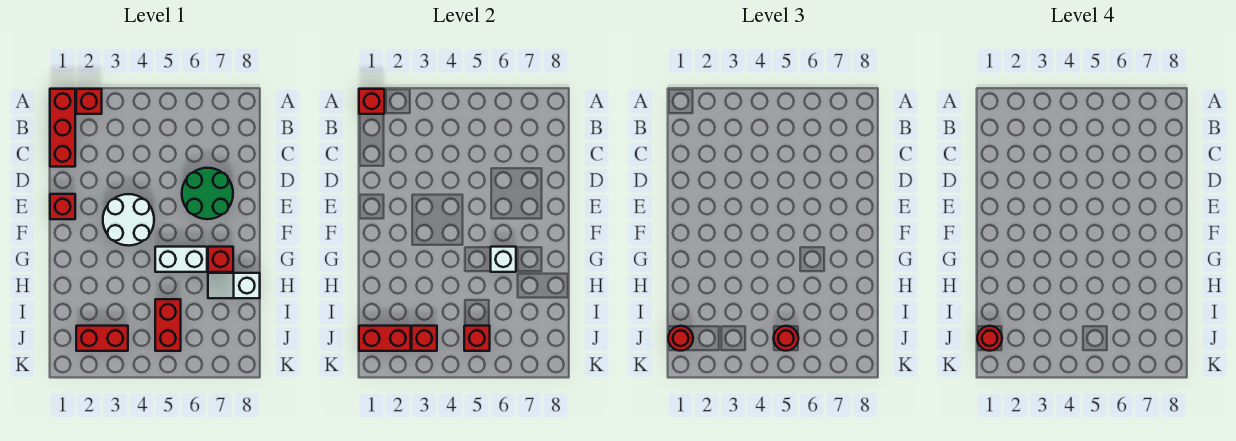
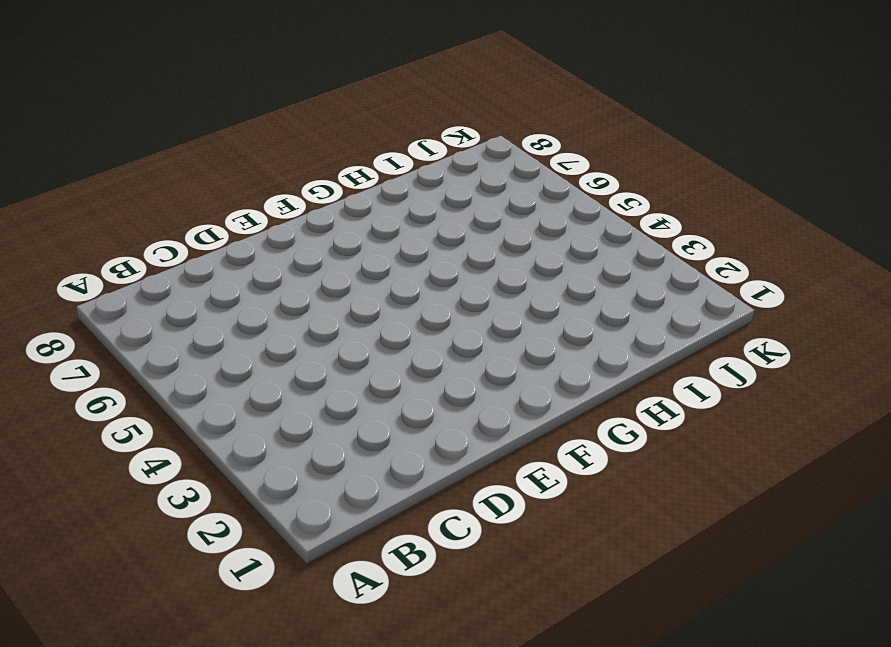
none -> red brick A1:C1 level 1
none -> red brick A2 level 1
none -> green round brick D6:E7 level 1

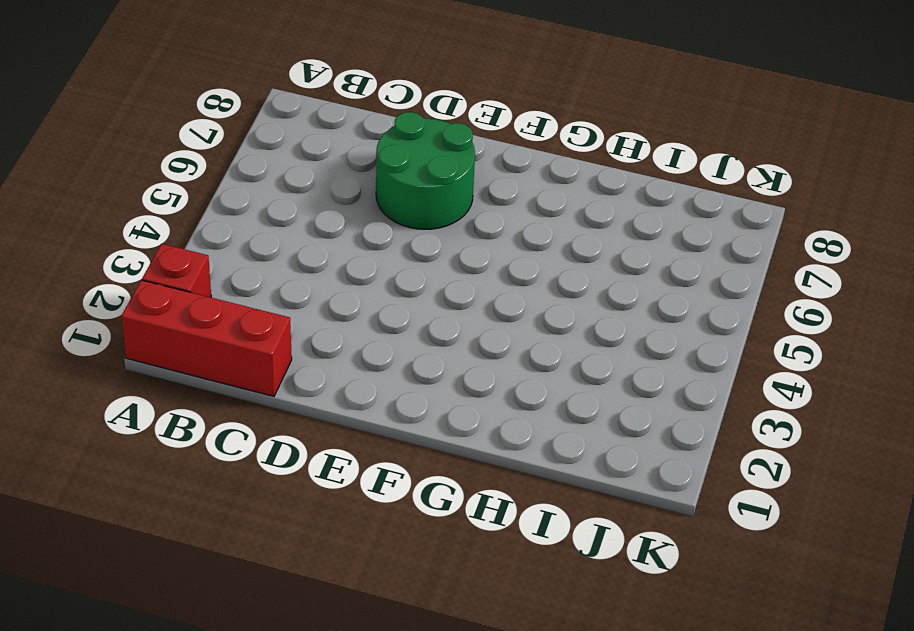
none -> red brick E1 level 1
none -> white round brick E3:F4 level 1
none -> white brick G5:G6 level 1

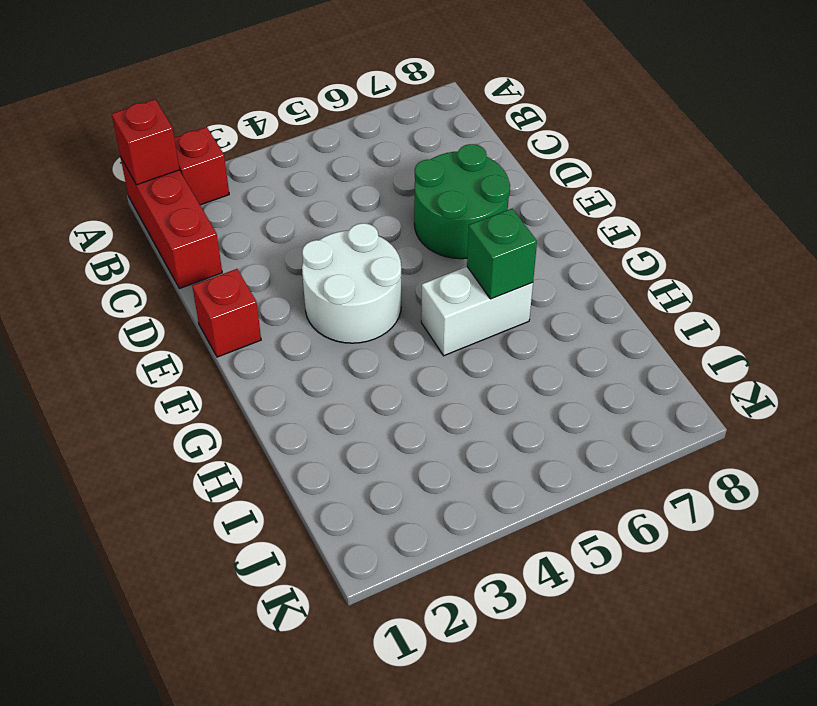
green brick G6 level 2 -> white brick G6 level 2
none -> red brick G7 level 1
none -> white slope H7:H8 level 1 top 8
none -> red brick I5:J5 level 1

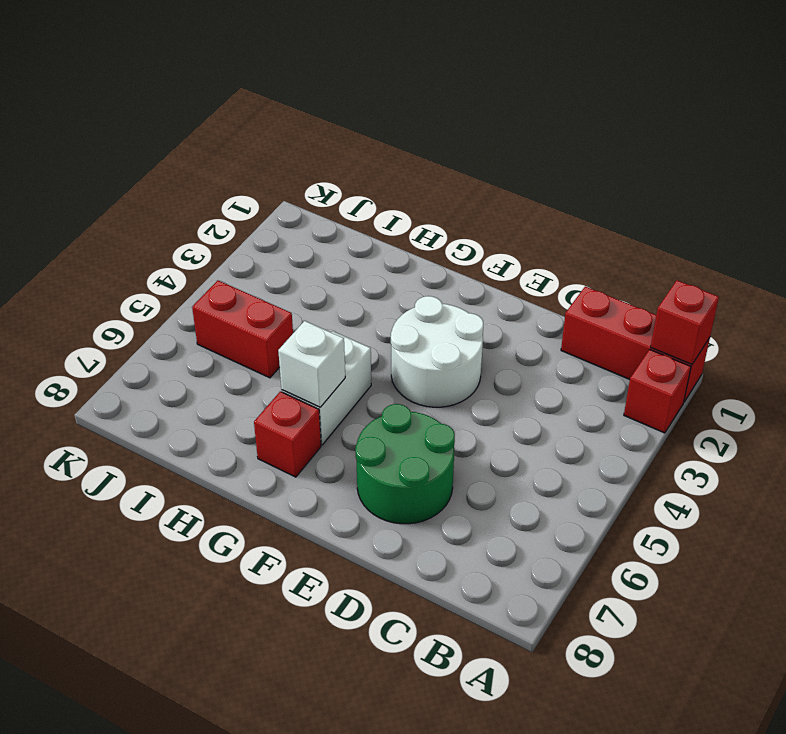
none -> red brick E1 level 1
none -> white slope H7:H8 level 1 top 8
none -> red brick J2:J3 level 1

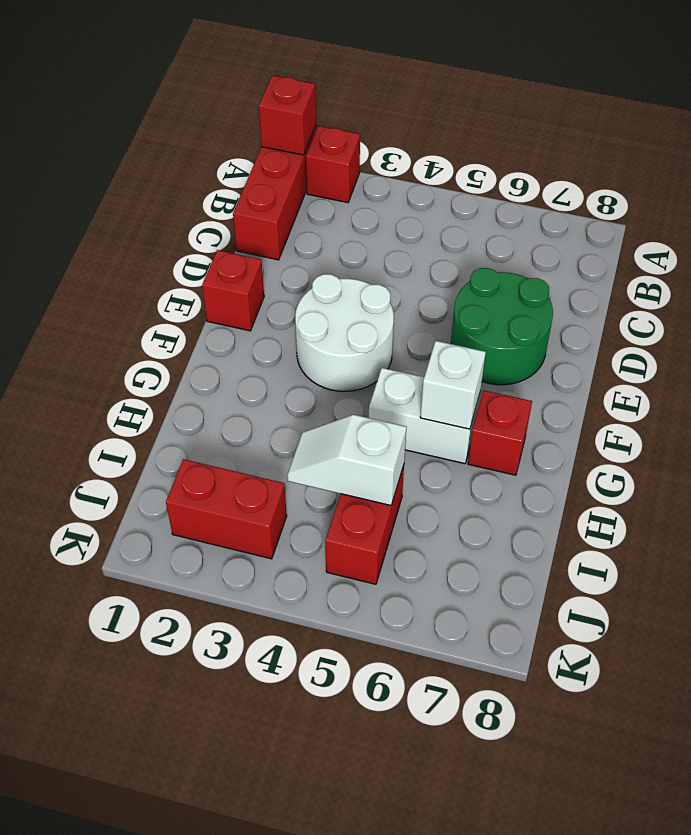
white slope I4:I5 level 2 top 5 -> white slope H7:H8 level 1 top 8
none -> red brick J1:J2 level 2
none -> red brick J3 level 2
none -> red brick J5 level 2

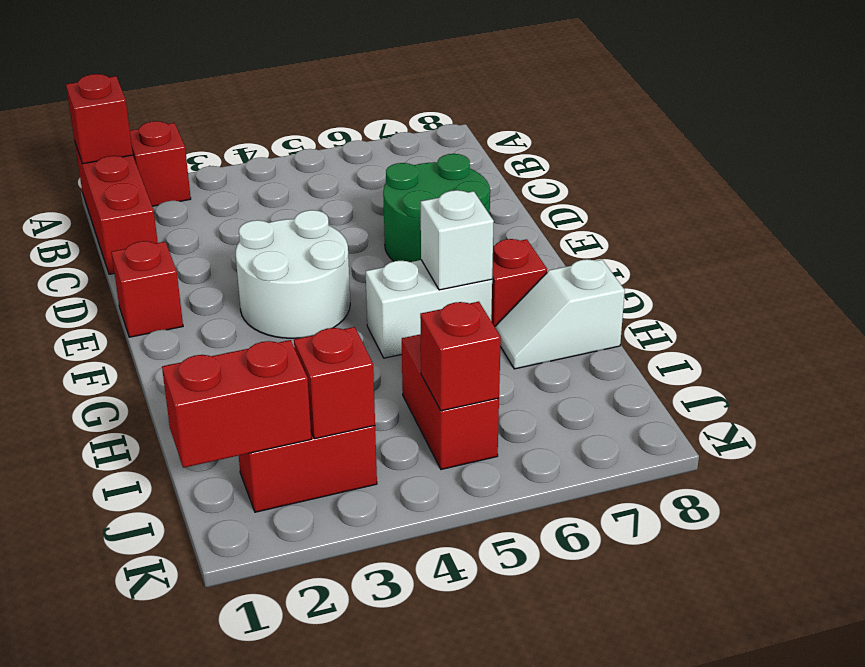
none -> red round brick J1 level 3
none -> red round brick J5 level 3
none -> red round brick J1 level 4

